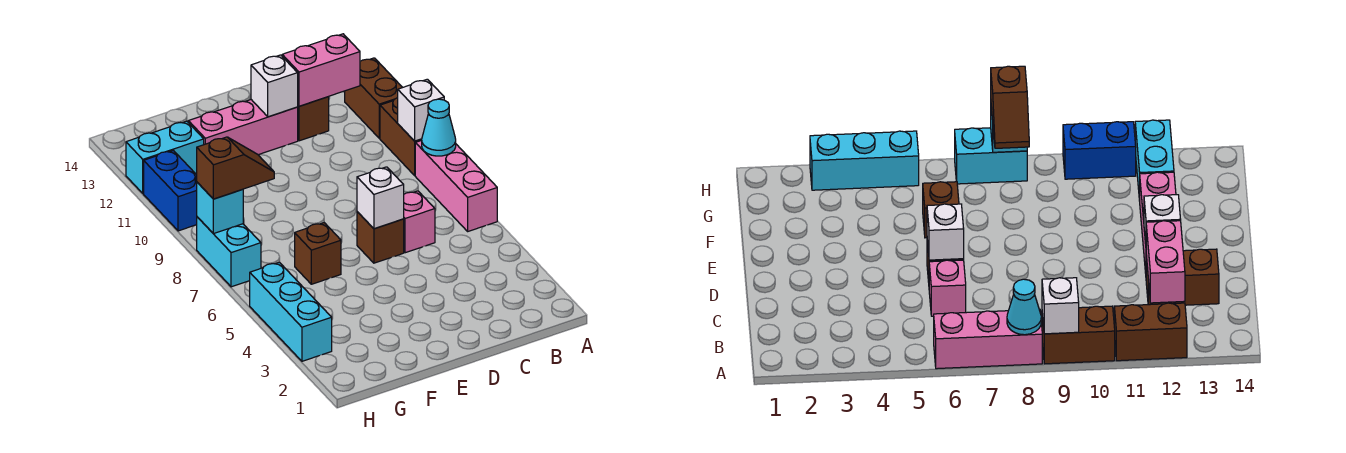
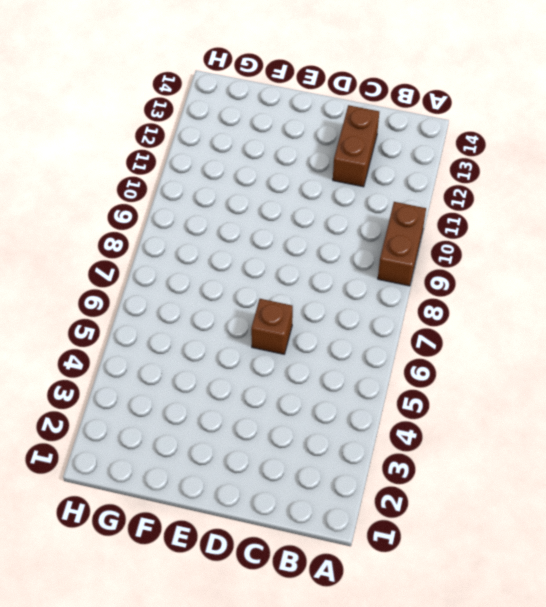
none -> pink brick A6:A8 level 1
none -> brown brick A11:A12 level 1
none -> pink brick C6 level 1

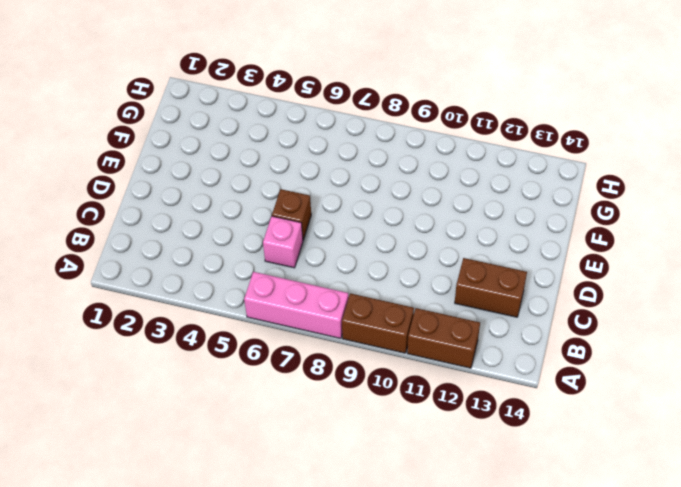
none -> pink brick D12:F12 level 1
none -> brown brick F6 level 1
none -> cyan brick G12:H12 level 1

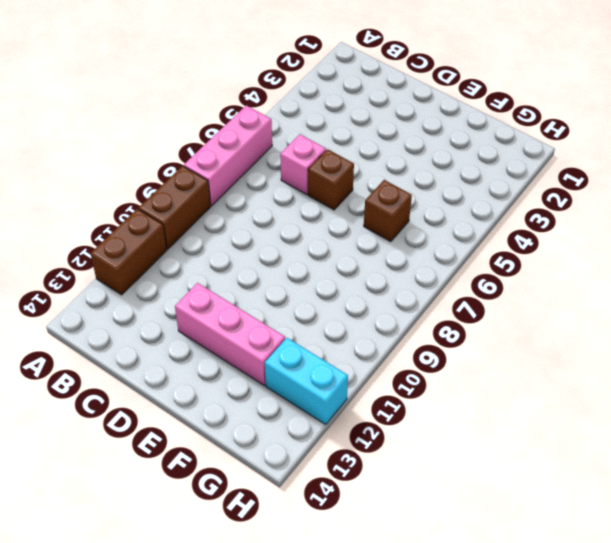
none -> brown brick C12:C13 level 1
none -> cyan brick H3:H5 level 1
none -> cyan brick H7:H8 level 1

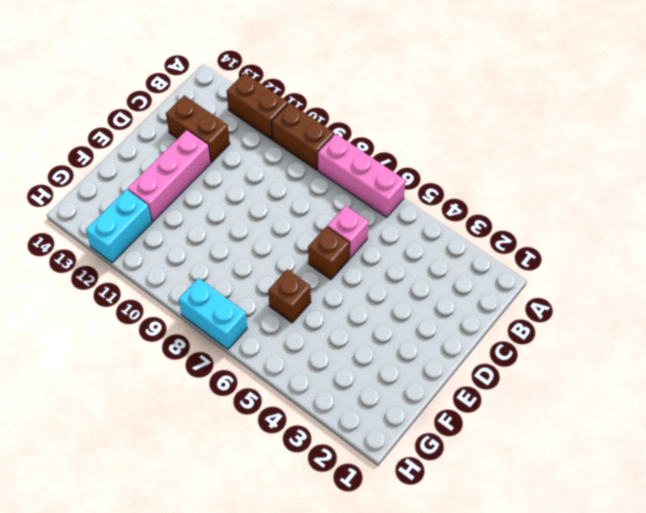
none -> cyan brick H3:H5 level 1
none -> blue brick H10:H11 level 1
none -> cyan cone A8 level 2

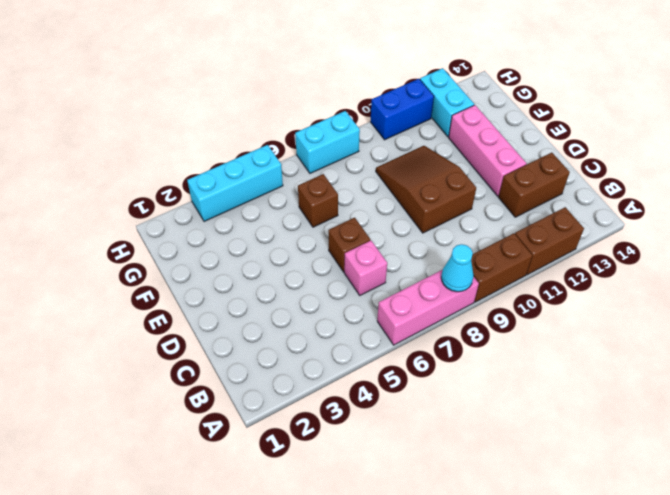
brown slope D9:F10 level 1 top D -> none
none -> white brick A9 level 2
none -> pink brick B12:C12 level 2
none -> white brick D6 level 2

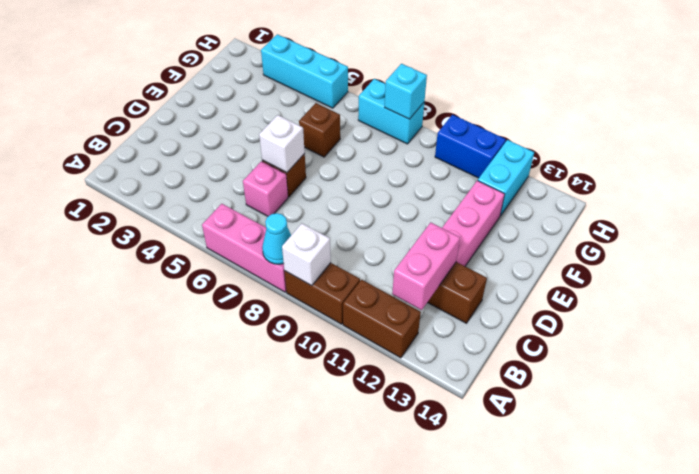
none -> white brick D12 level 2
none -> brown slope G8:H8 level 3 top H

